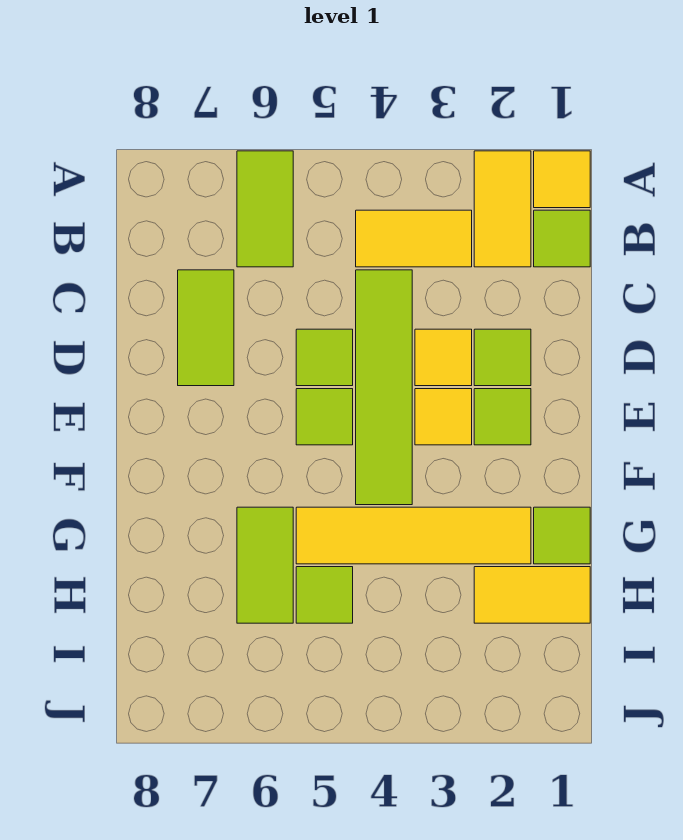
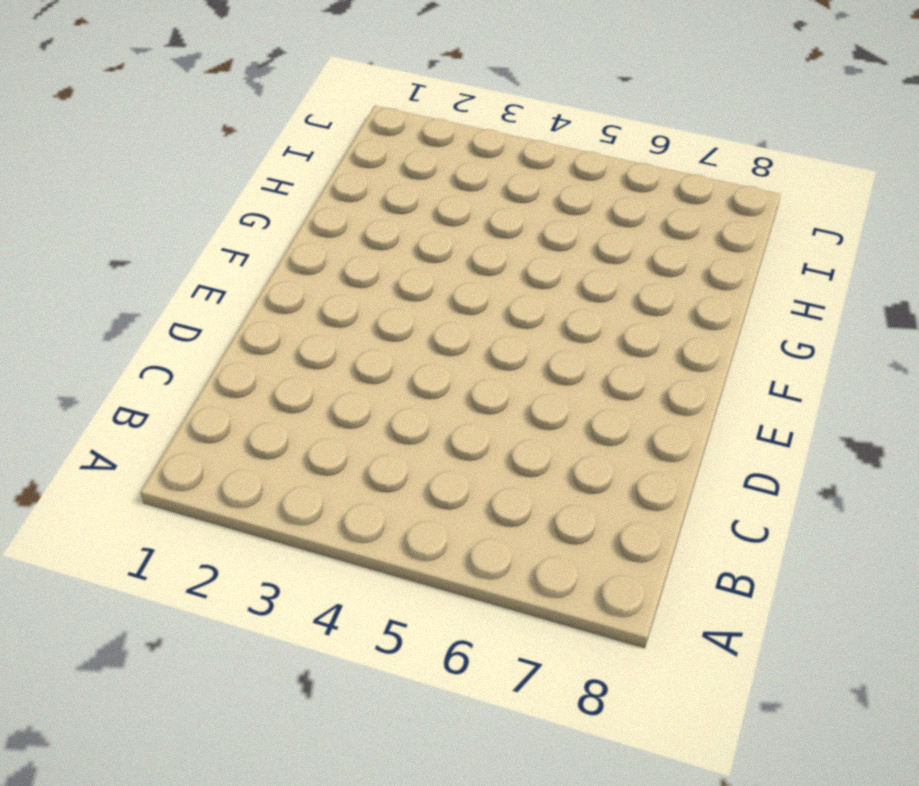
none -> yellow tile A1 level 1
none -> yellow tile A2:B2 level 1
none -> lime tile A6:B6 level 1

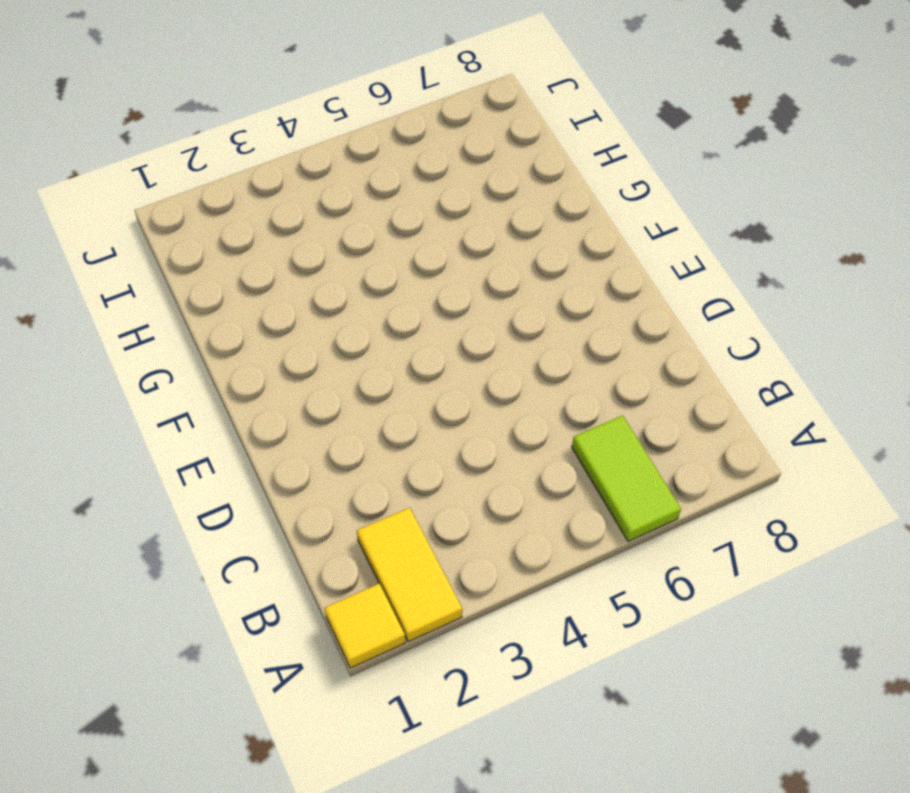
none -> lime tile B1 level 1
none -> yellow tile B3:B4 level 1
none -> lime tile C4:F4 level 1

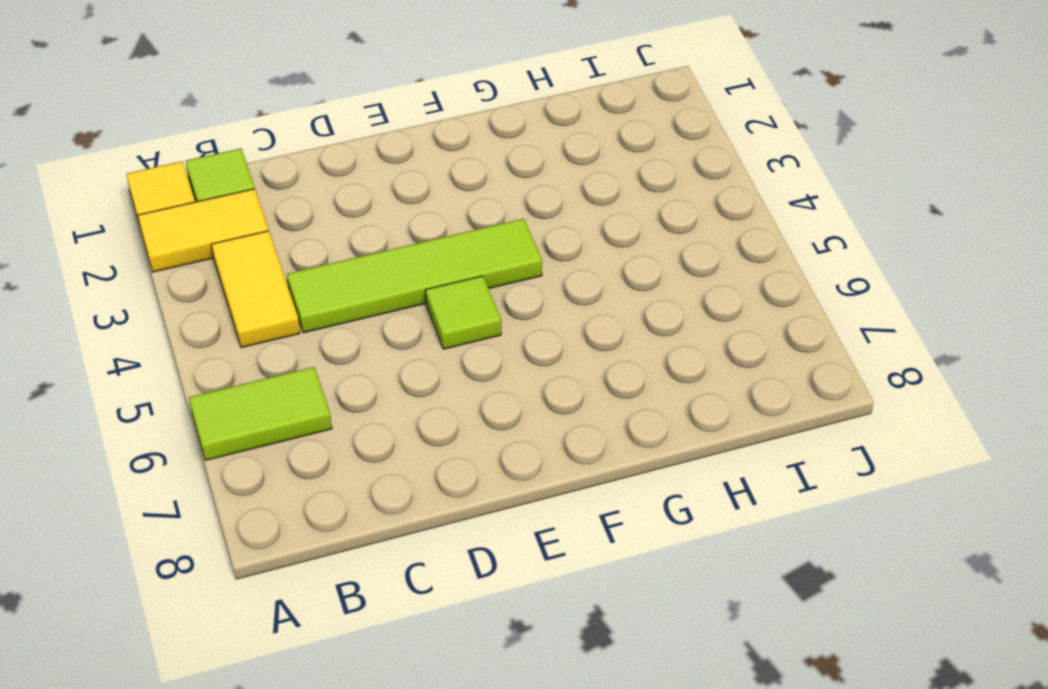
none -> lime tile C7:D7 level 1
none -> lime tile D2 level 1
none -> yellow tile D3 level 1

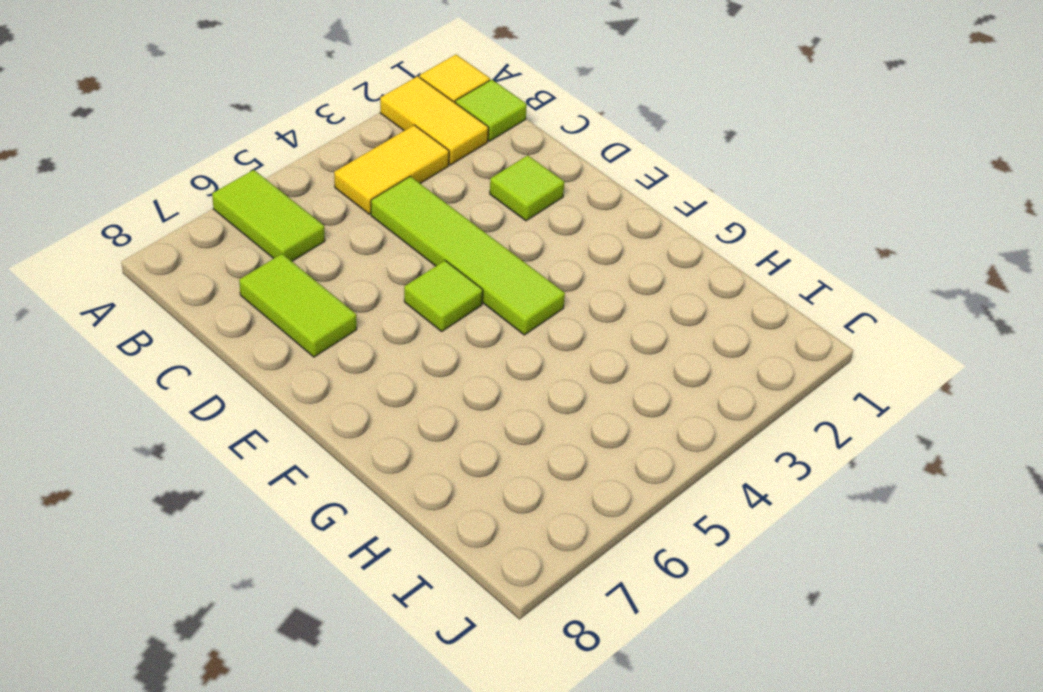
none -> yellow tile D3 level 1
none -> lime tile D5 level 1
none -> lime tile E2 level 1

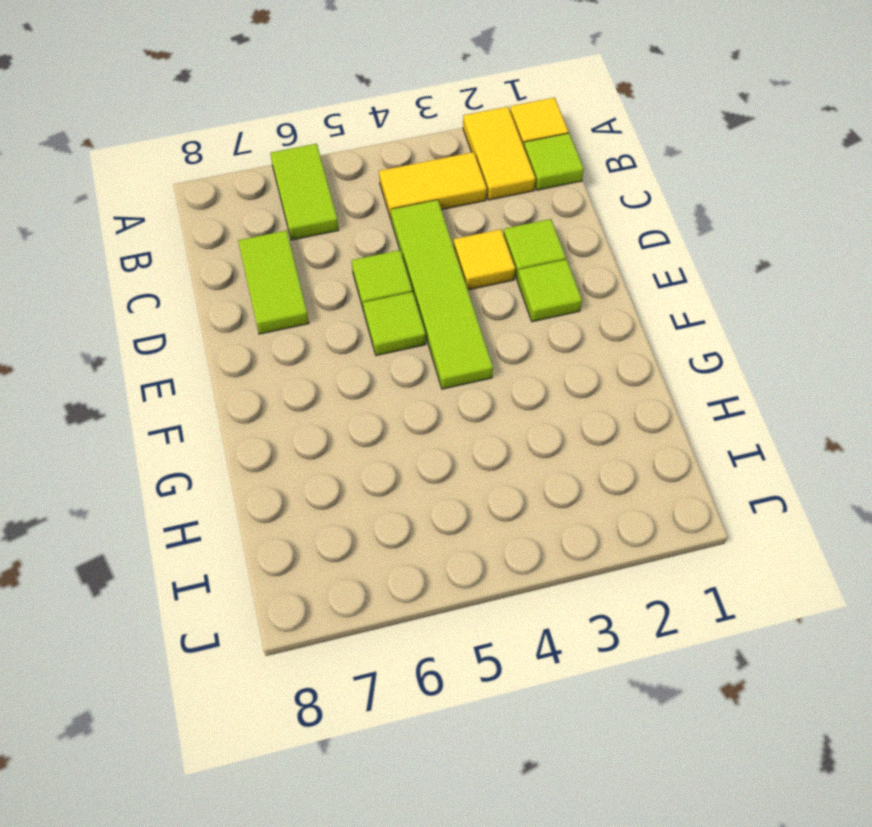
none -> yellow tile E3 level 1
none -> lime tile G1 level 1
none -> yellow tile G2:G5 level 1

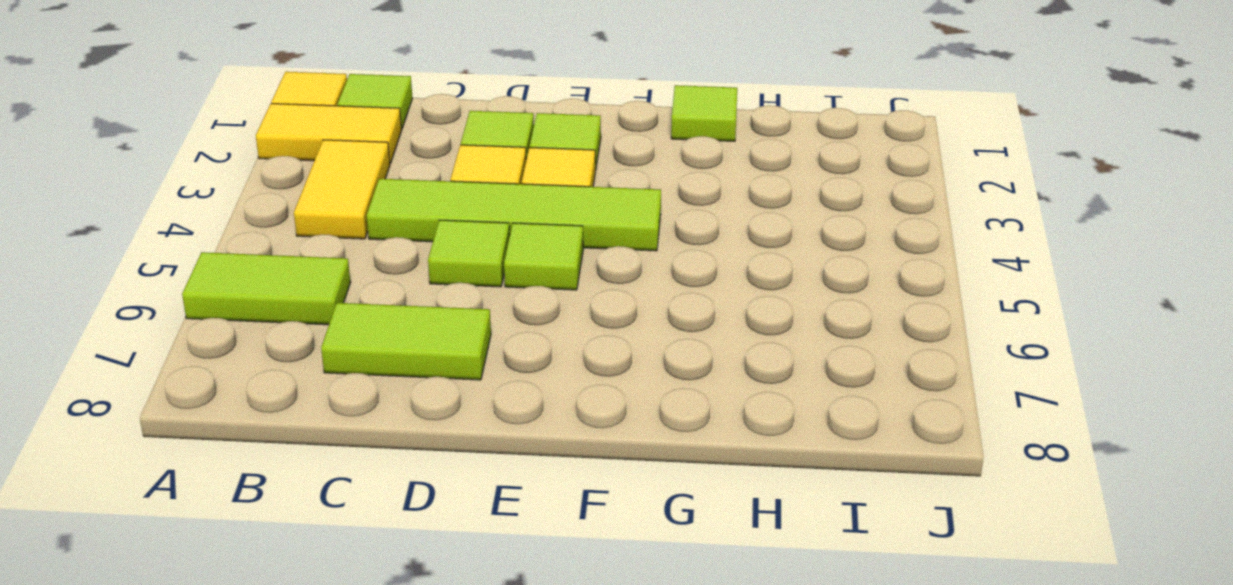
none -> yellow tile G2:G5 level 1
none -> lime tile G6:H6 level 1
none -> yellow tile H1:H2 level 1

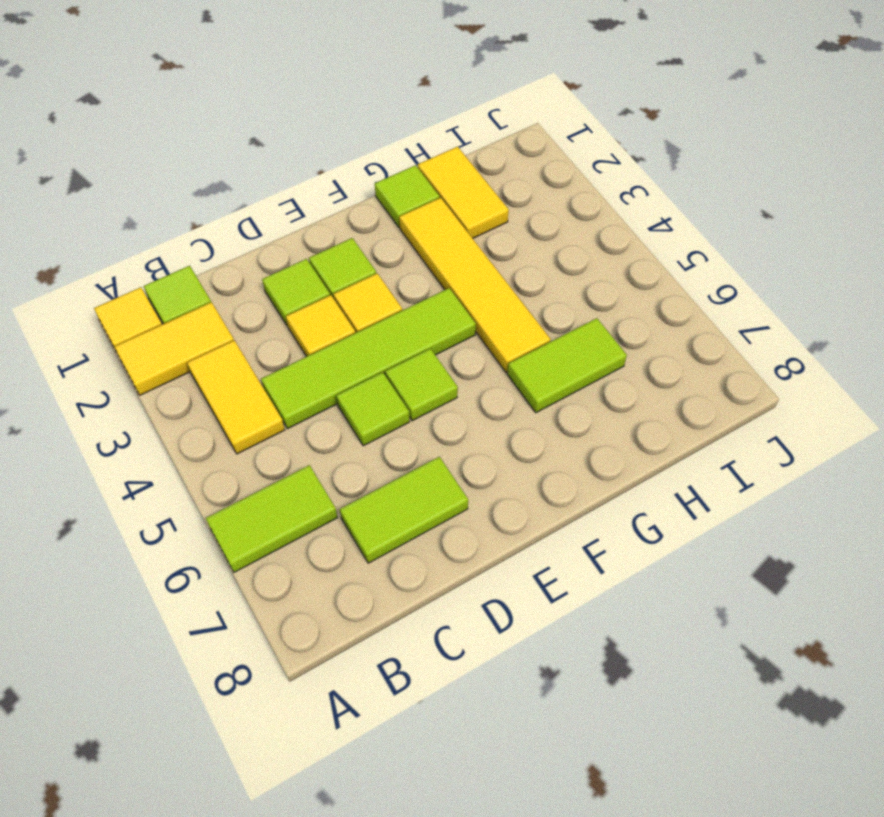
none -> lime tile H5 level 1

